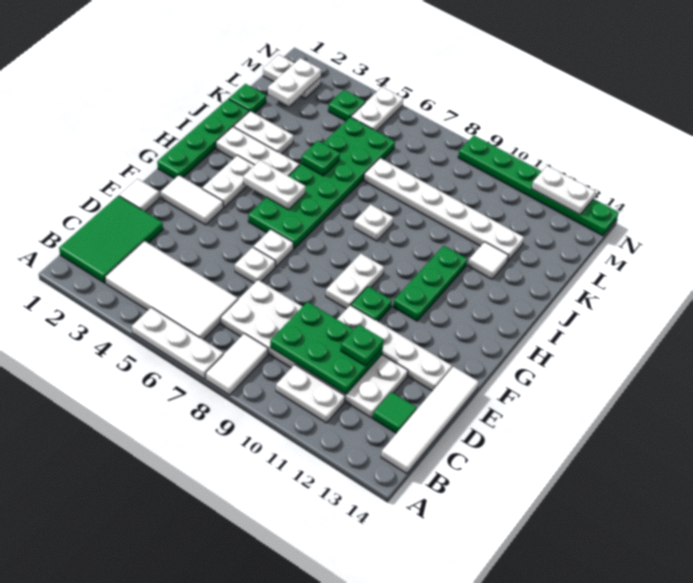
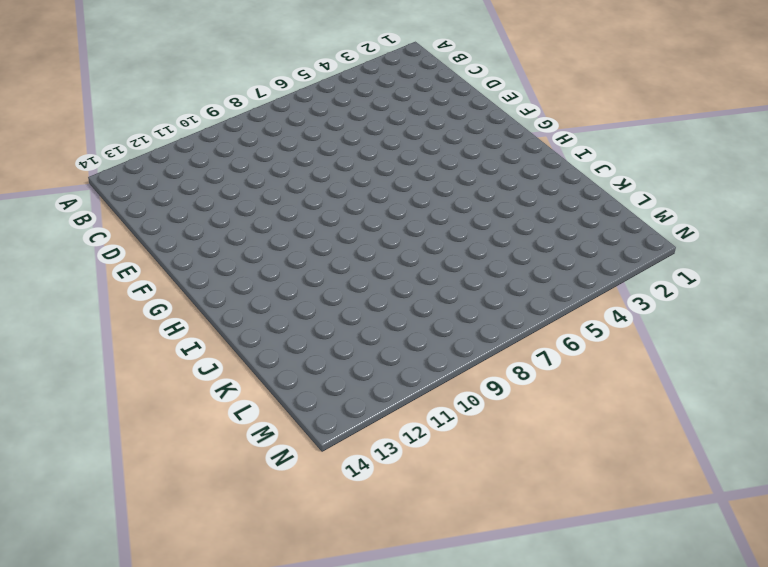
none -> white plate A5:A7 level 1
none -> white tile A8:B8 level 1
none -> green tile B1:D2 level 1
none -> white tile B3:C6 level 1

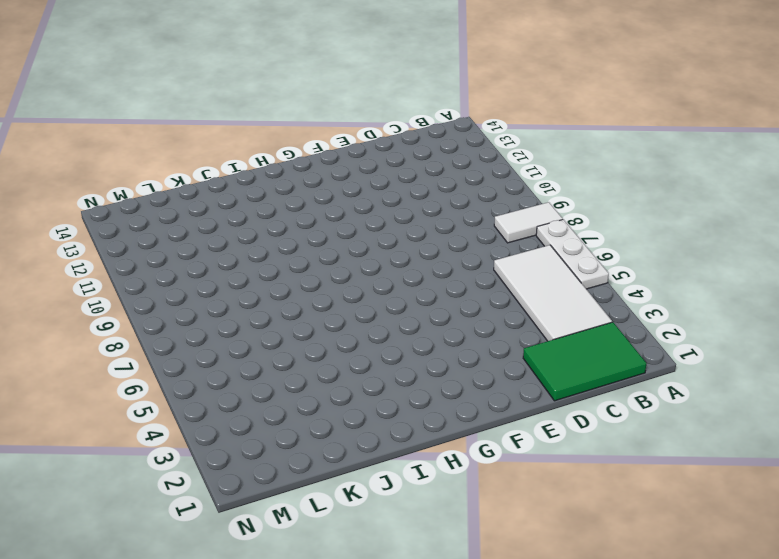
none -> white plate B10:B11 level 1
none -> white tile B14:E14 level 1
none -> white plate C7:D12 level 1
none -> green tile C13 level 1

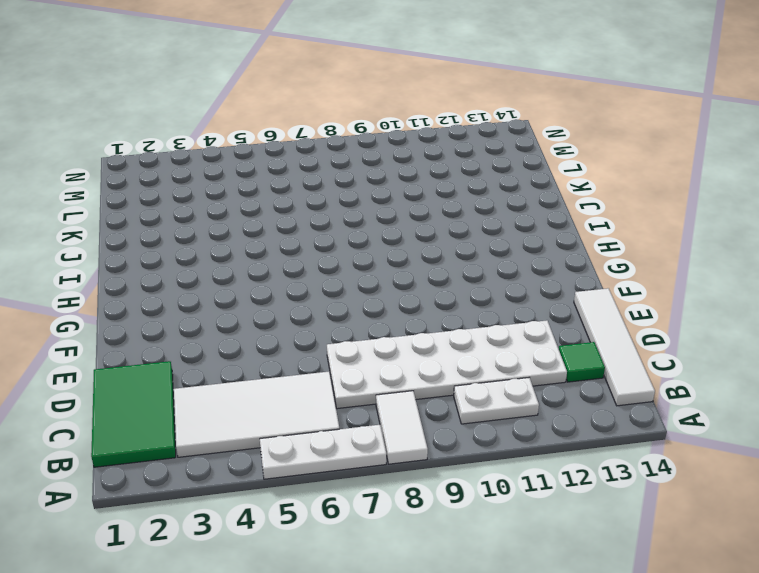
none -> white tile E1 level 1
none -> white plate E6 level 1
none -> white plate E10:E13 level 1
none -> white tile F2:F3 level 1

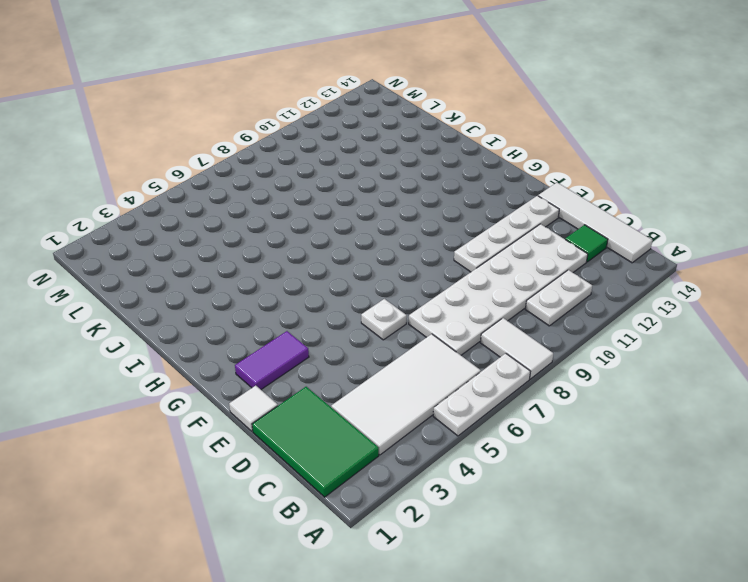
purple tile F2:F3 level 1 -> white tile F2:F3 level 1
none -> white plate F6 level 1
none -> white plate F9:G9 level 1
none -> green plate F10 level 1
none -> green plate G1:J1 level 1

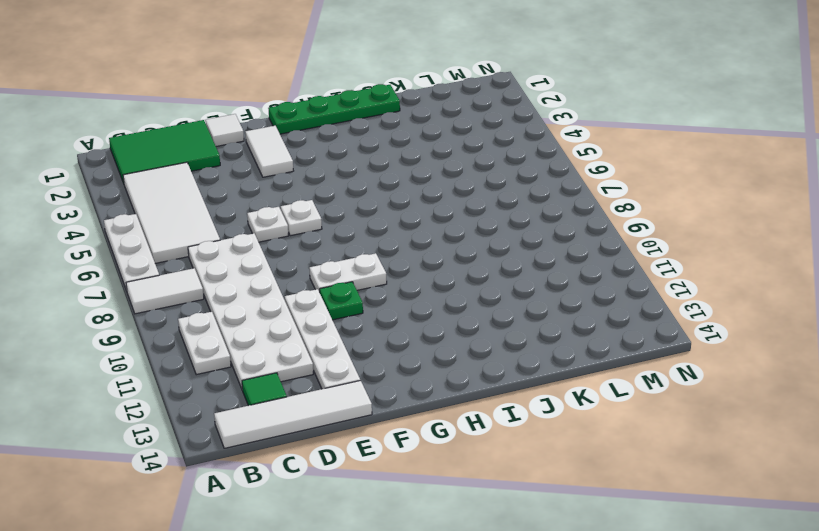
none -> white plate G3:H3 level 1
none -> green plate G5:L6 level 1
none -> green plate G11:I11 level 1
none -> white plate I2:I4 level 1

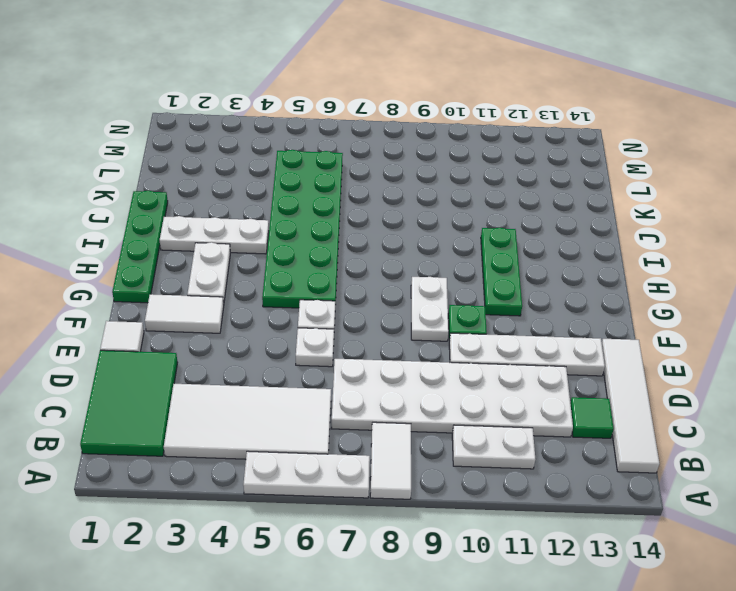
none -> white plate I8 level 1
none -> white plate J2:J3 level 1
none -> white tile J12 level 1
none -> green plate K1 level 1

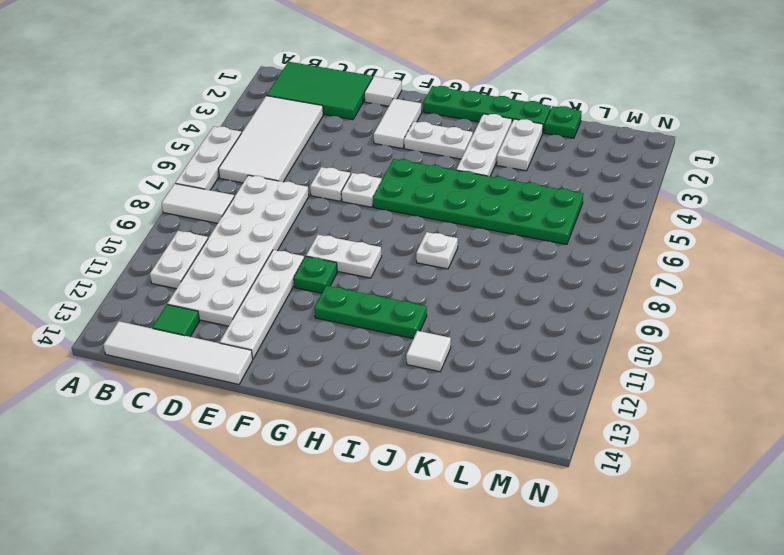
none -> white plate K7:K12 level 1
none -> white plate M1:M2 level 1
none -> green plate M4 level 1
none -> white plate M5:N5 level 1

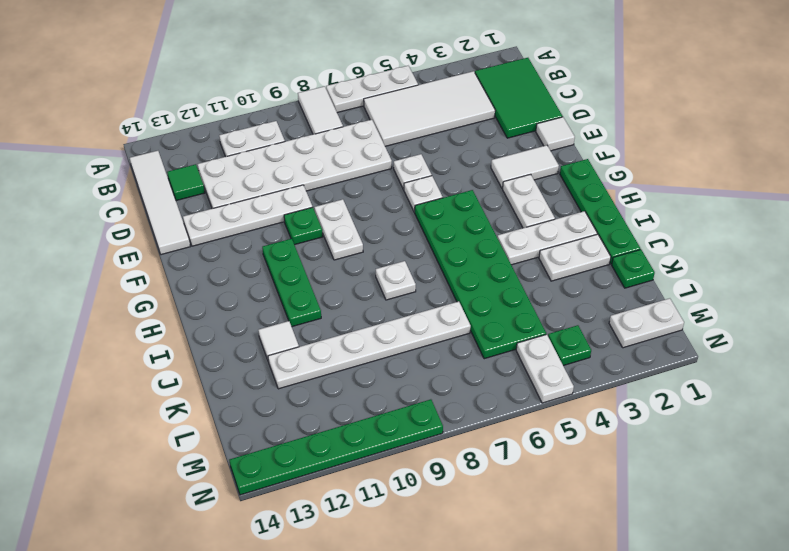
none -> green plate C9:D11 level 2
none -> white plate H4:H5 level 2
none -> green plate J5 level 2
none -> white plate L2:M2 level 2

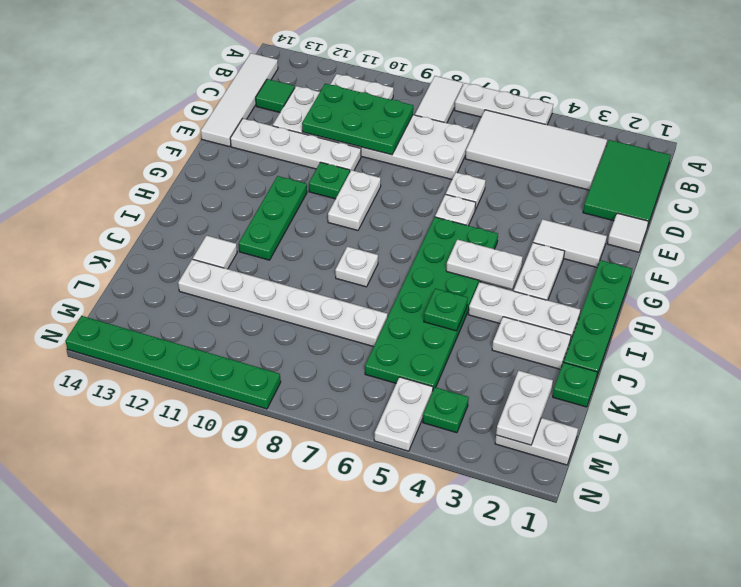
none -> white plate N12:N13 level 2
none -> green plate D11 level 3

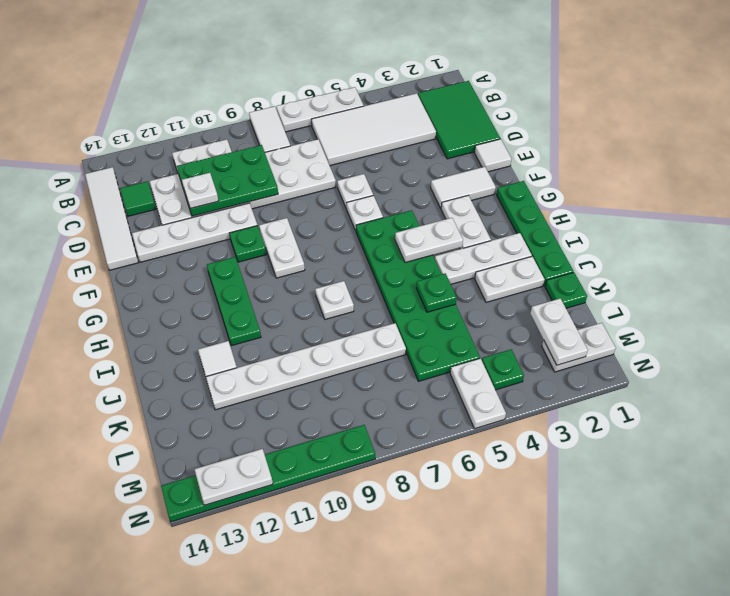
white plate D11 level 3 -> green plate D11 level 3

